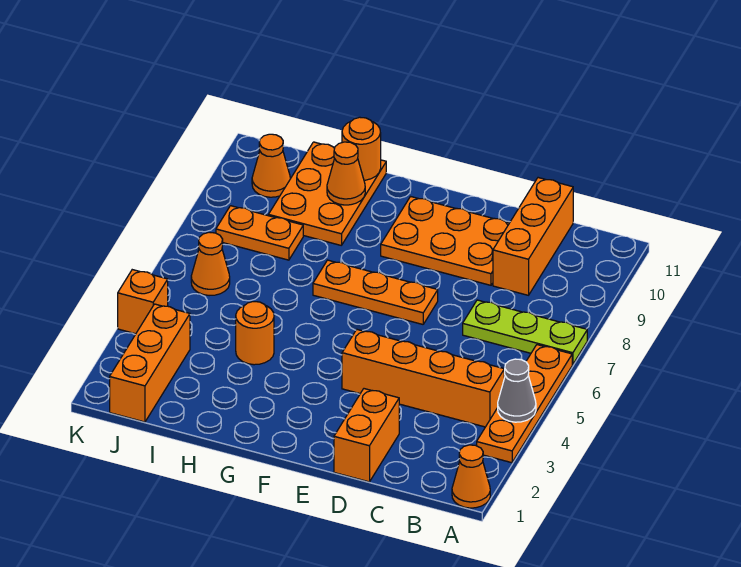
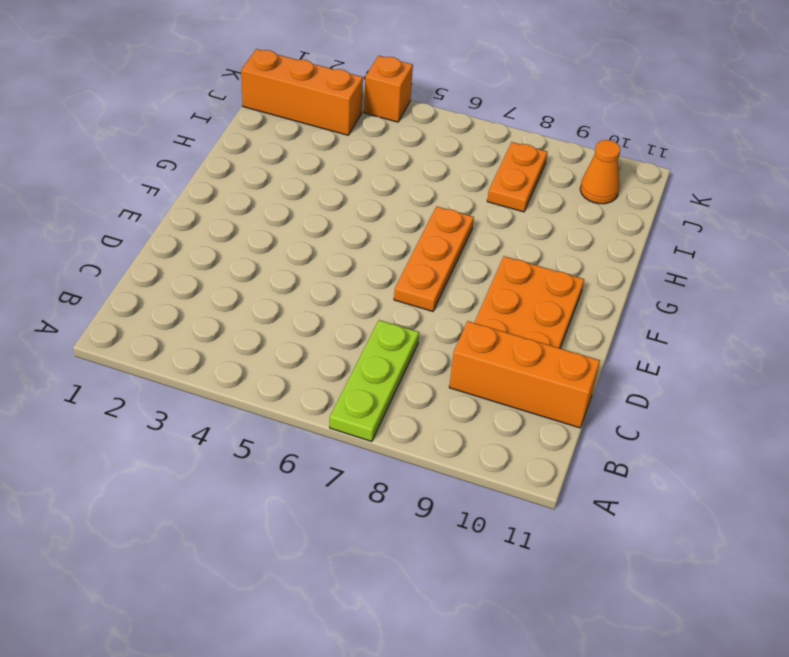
none -> orange cone A1 level 1
none -> orange plate A3:A6 level 1
none -> orange brick B4:E4 level 1

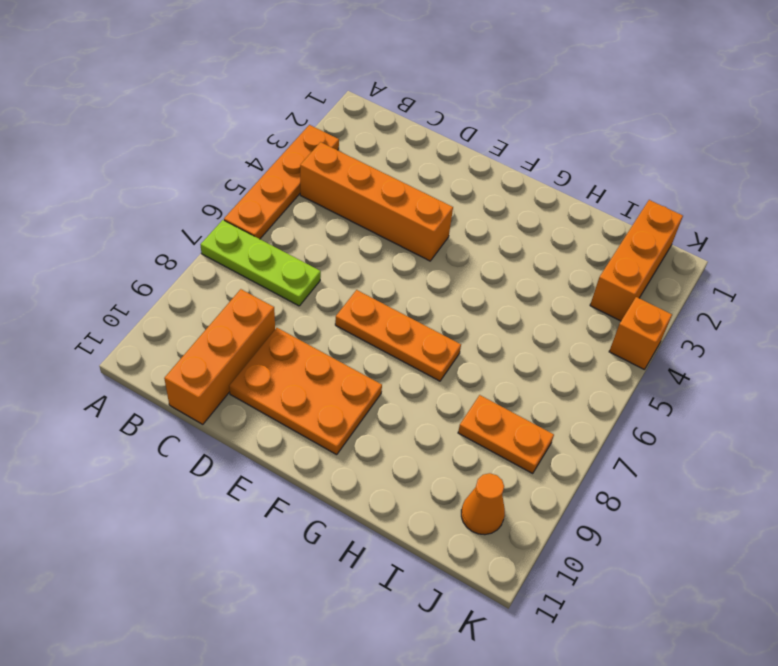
none -> orange cone A1 level 1
none -> orange brick D1:D2 level 1
none -> orange round brick H4 level 1

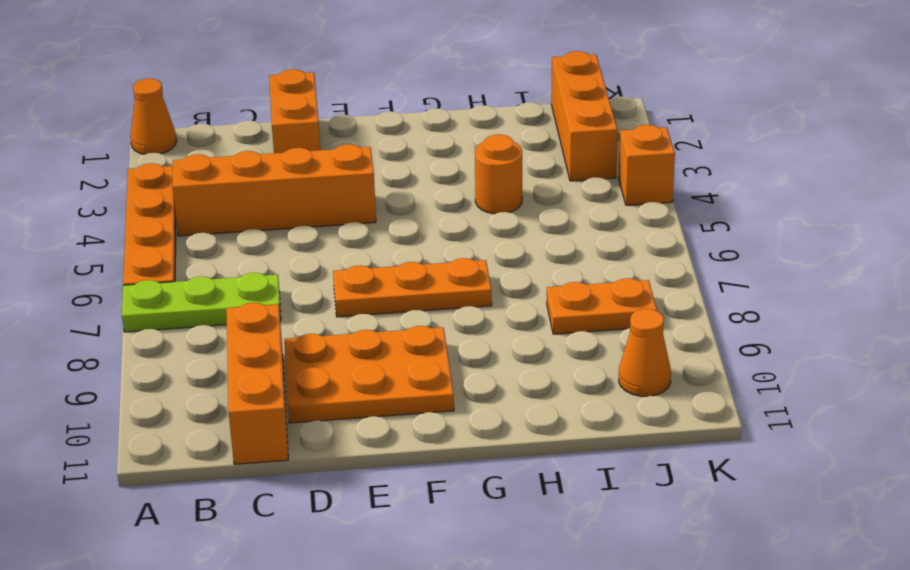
none -> orange plate H9:I11 level 1
none -> orange cone J6 level 1
none -> grey cone A4 level 2

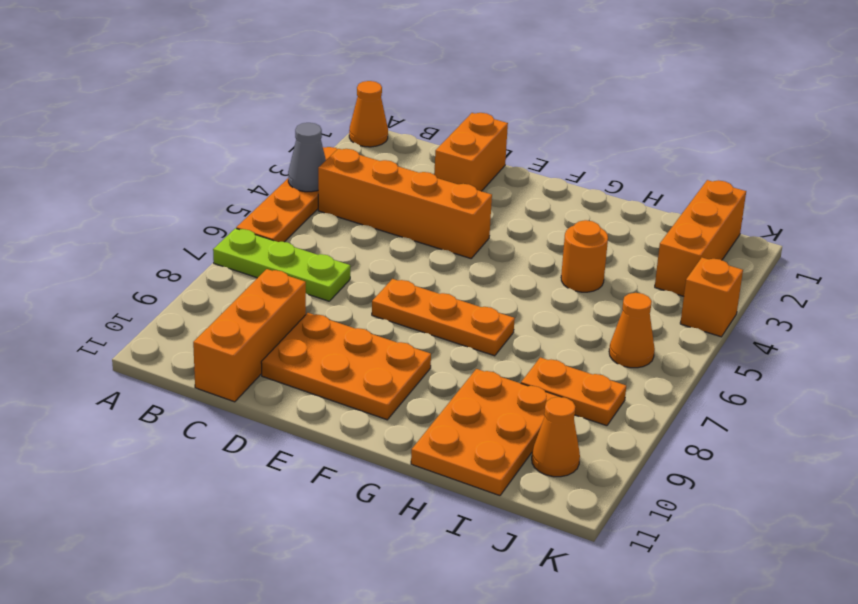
none -> orange cone H10 level 2
none -> orange round brick H11 level 2

